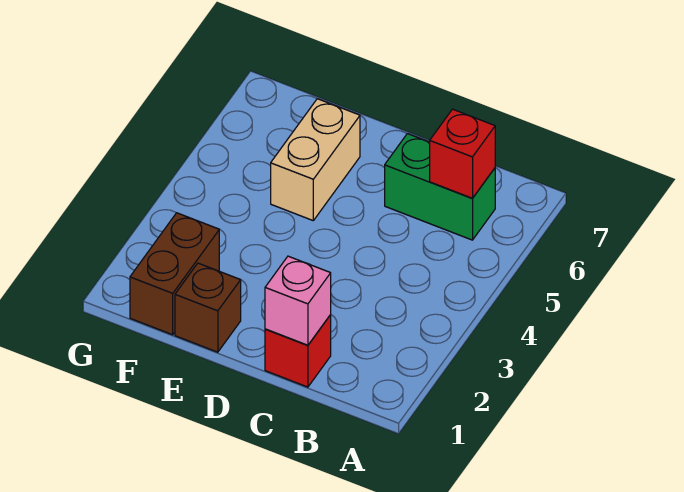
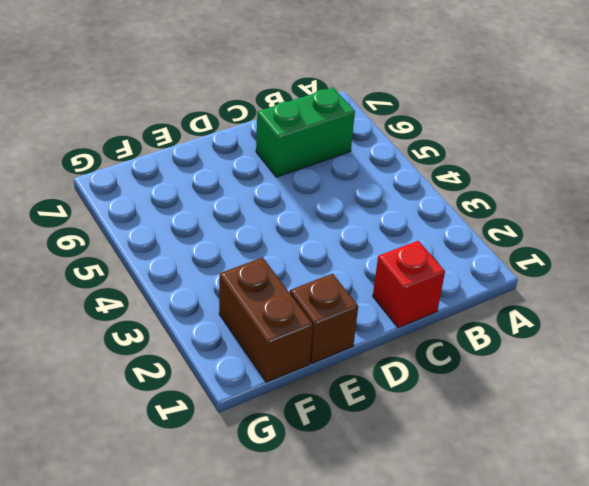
none -> tan brick E5:E6 level 1
none -> red brick B6 level 2

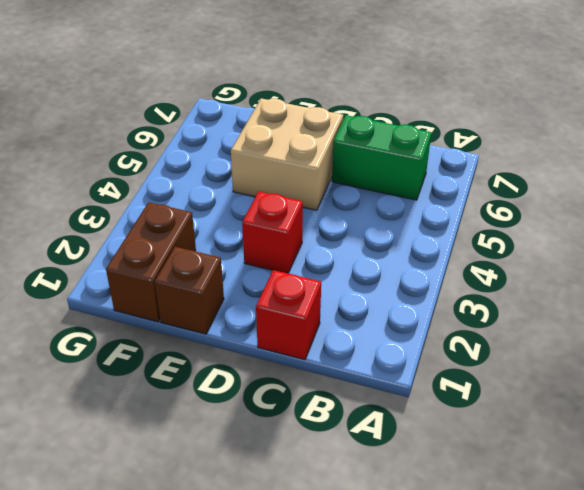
red brick D3 level 1 -> red brick B6 level 2
tan brick D5:E6 level 1 -> tan brick E5:E6 level 1
none -> pink brick C1 level 2

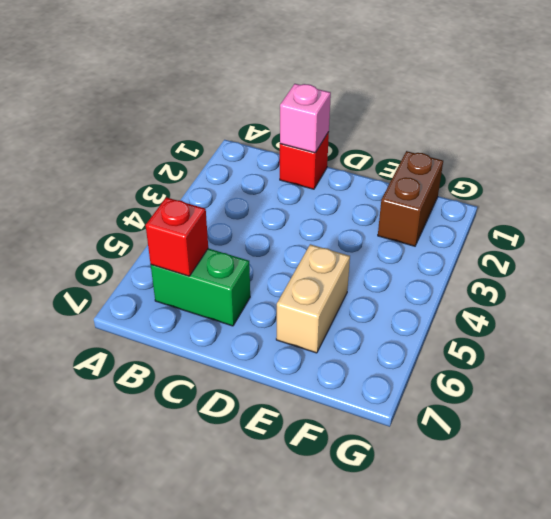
none -> brown brick E1 level 1

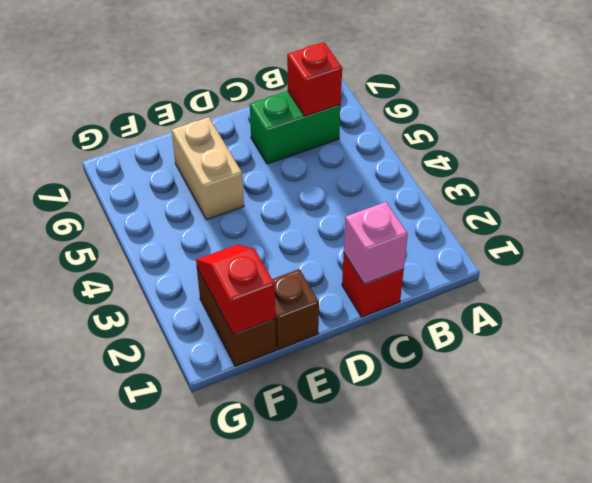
red slope F1:F2 level 2 top 1 -> none

